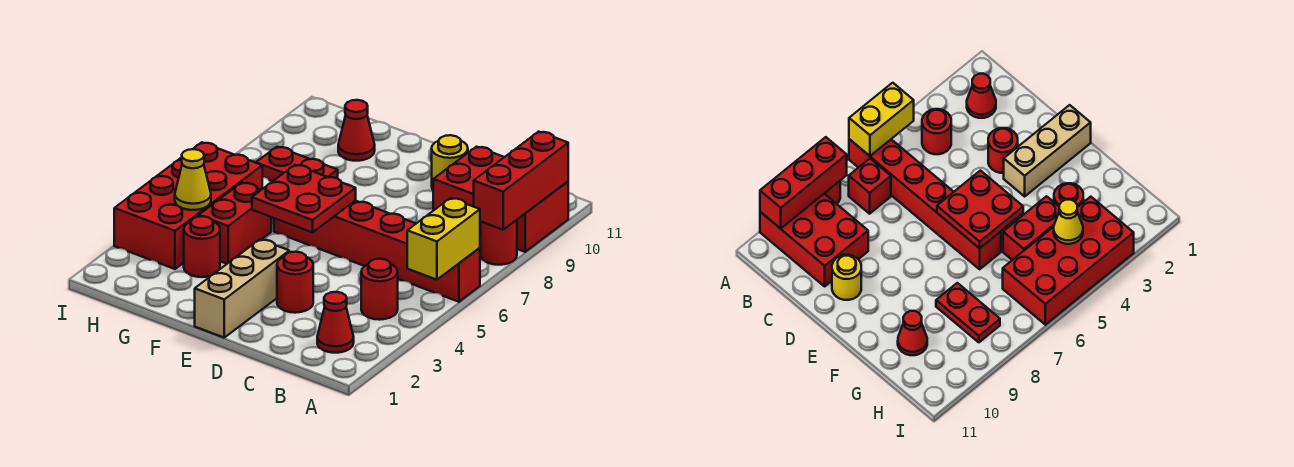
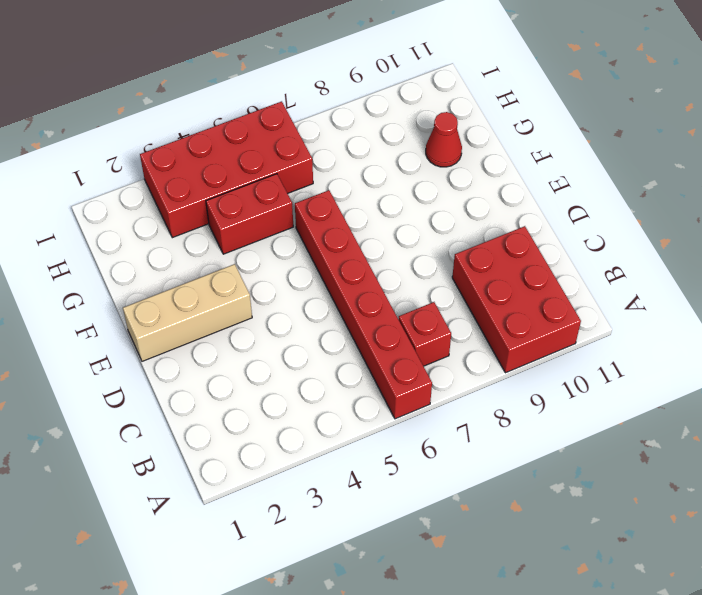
none -> red round brick A8 level 1
none -> red cone B2 level 1
none -> red round brick B4 level 1

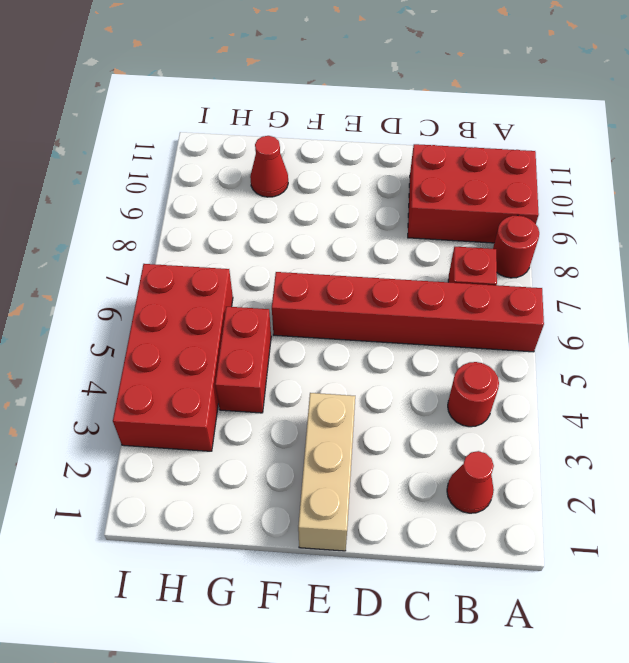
none -> red round brick D3 level 1
none -> yellow round brick D10 level 1
none -> red round brick G3 level 1

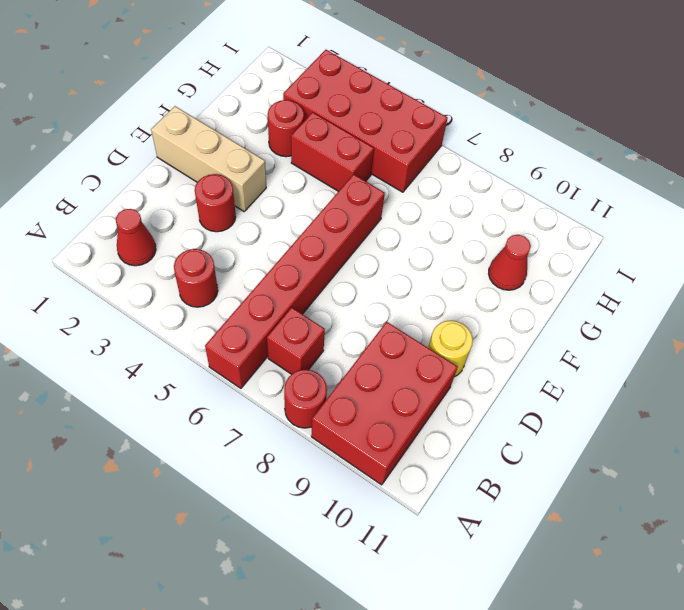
none -> red plate G8:H8 level 1
none -> yellow brick A5:A6 level 2
none -> red brick A8:A10 level 2

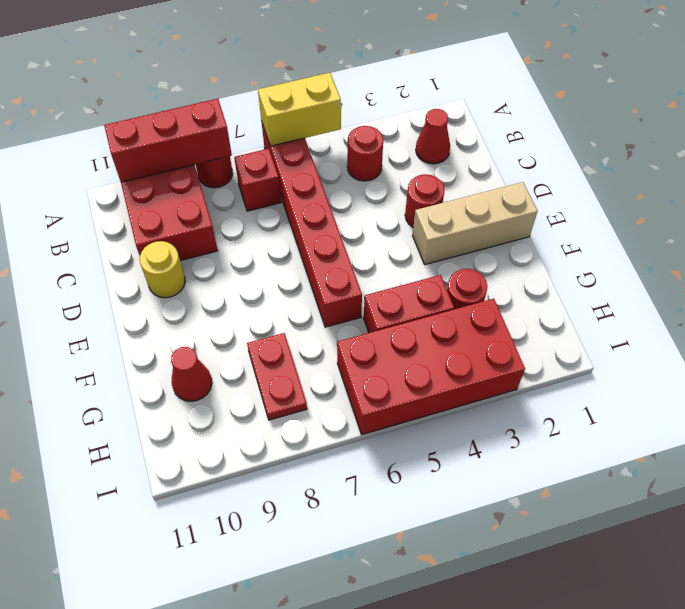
none -> red plate E5:F6 level 2
none -> yellow cone H4 level 2

